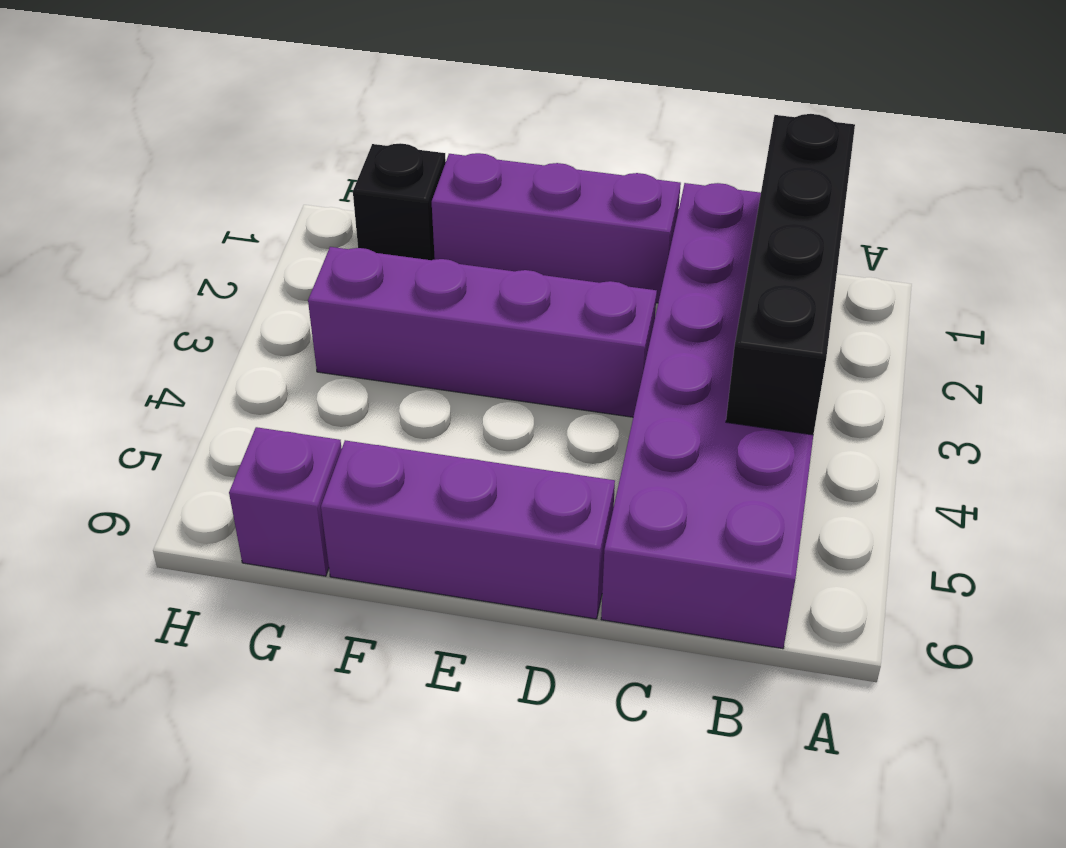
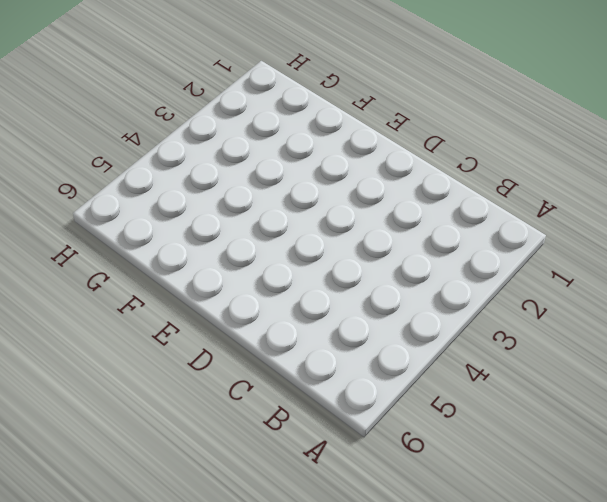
none -> purple brick B1:C6 level 1
none -> purple brick D1:F1 level 1

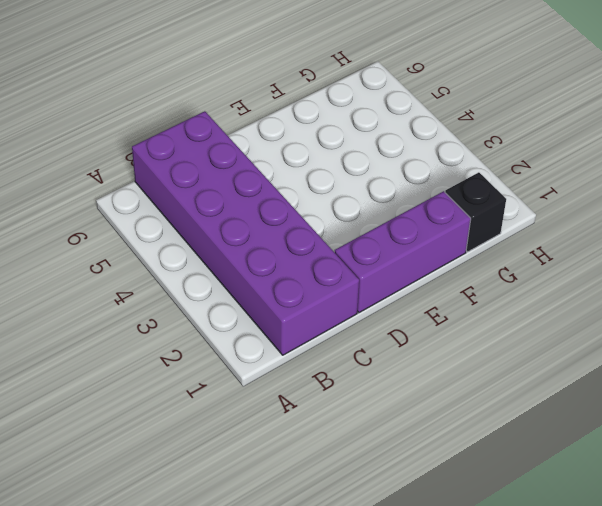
none -> purple brick D3:G3 level 1
none -> purple brick D6:F6 level 1

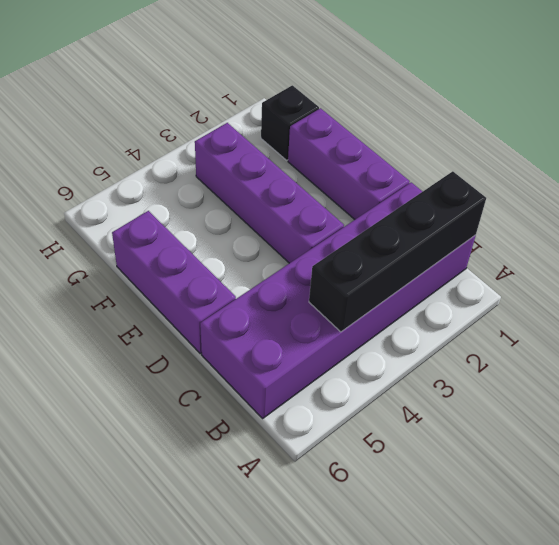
none -> purple brick G6 level 1

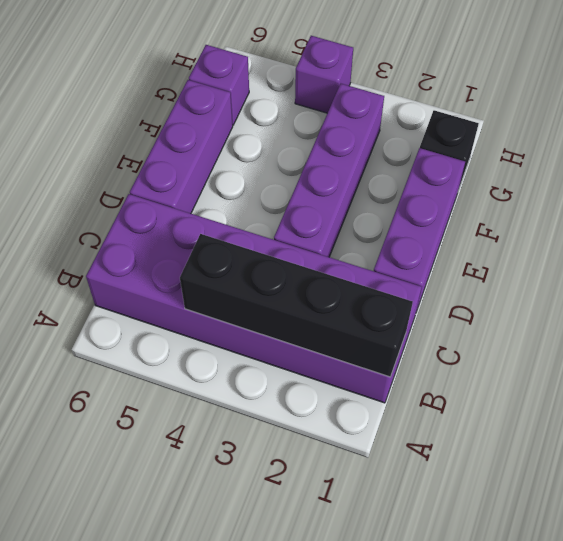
purple brick H4 level 1 -> none

